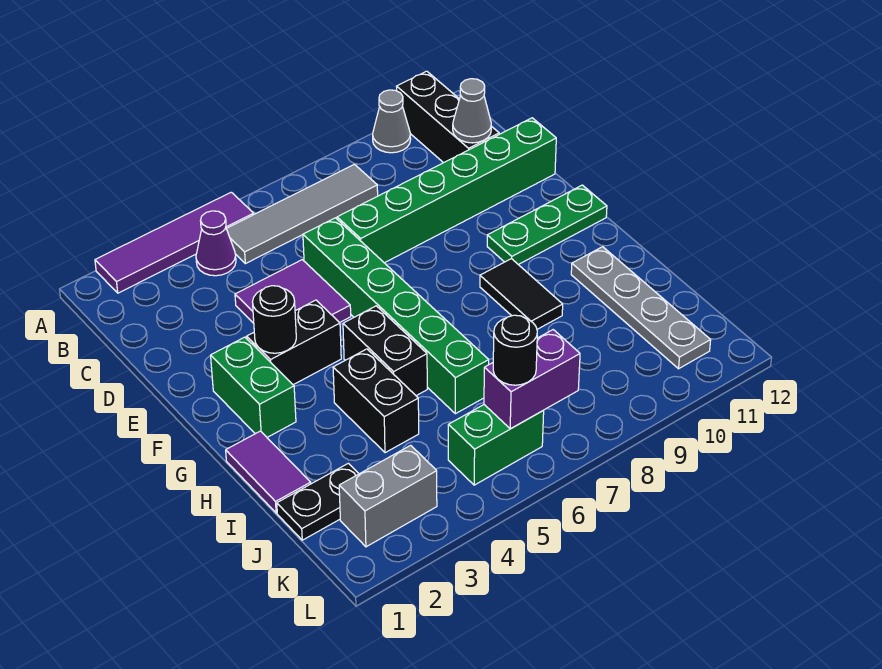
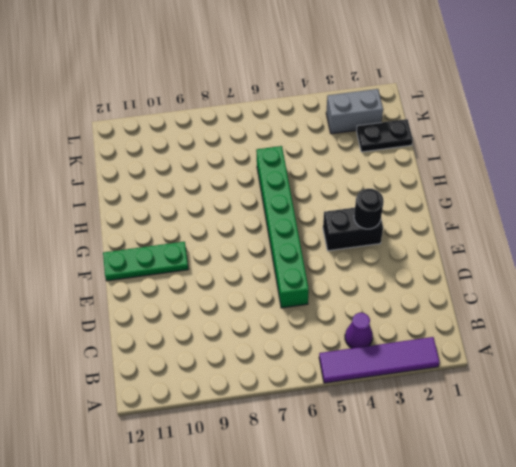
none -> grey cone A10 level 1
none -> black brick A11:C11 level 1
none -> grey tile B5:B8 level 1

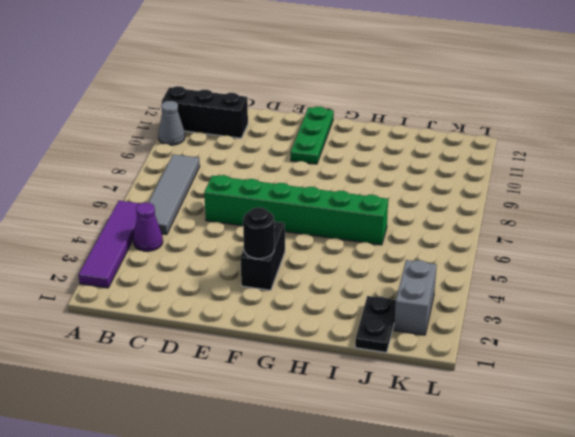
none -> purple tile D4:E5 level 1
none -> green brick D7:D12 level 1
none -> green brick F2:G2 level 1

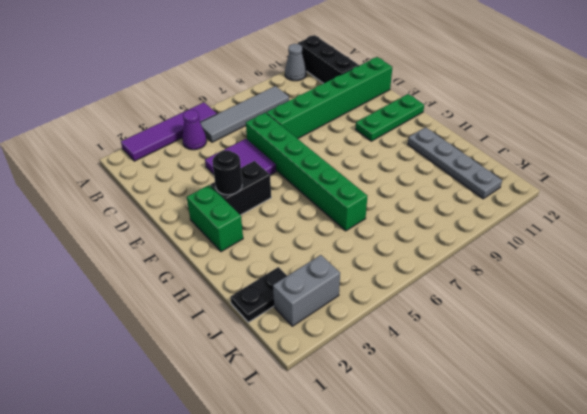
none -> black brick G5:H5 level 1
none -> black tile G9:H9 level 1
none -> purple tile H1:I1 level 1

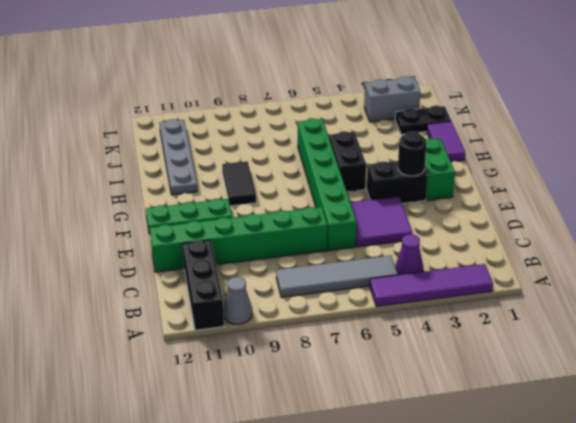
none -> black brick H4:I4 level 1
none -> green brick K5:K6 level 1
none -> grey cone C11 level 2

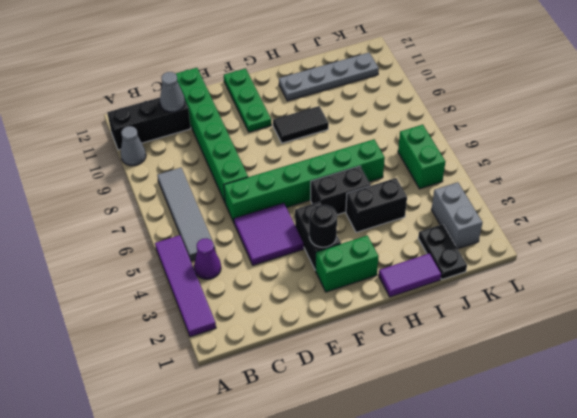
none -> purple brick K6:K7 level 2
none -> black round brick K6 level 3

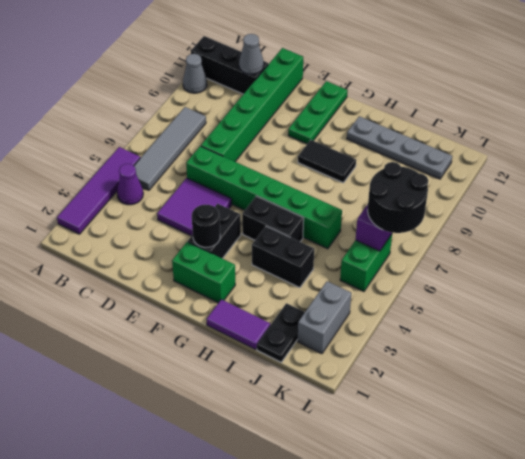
black round brick K6:L7 level 3 -> black round brick K6 level 3

